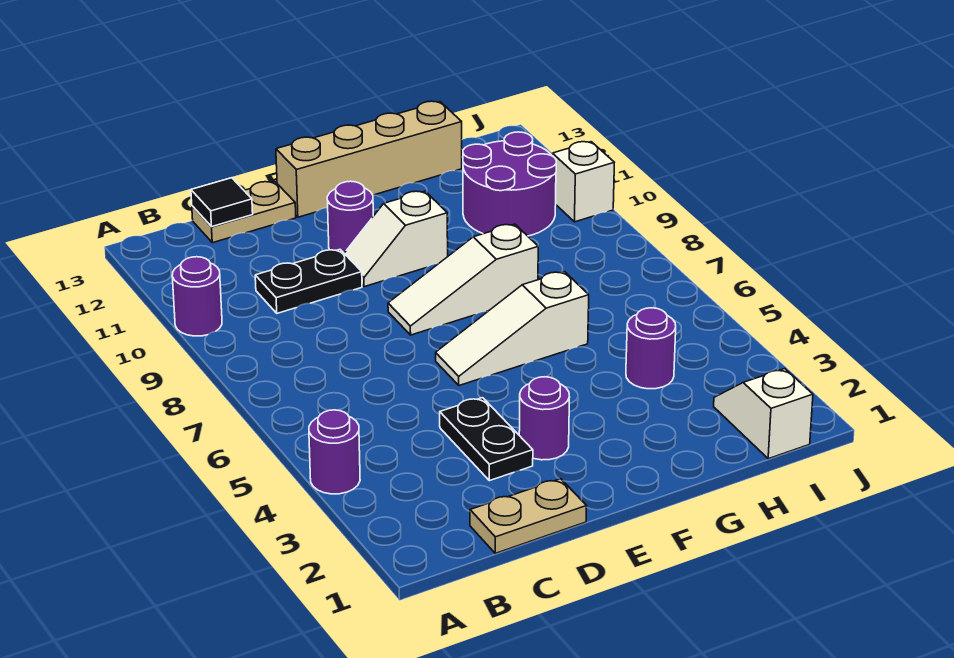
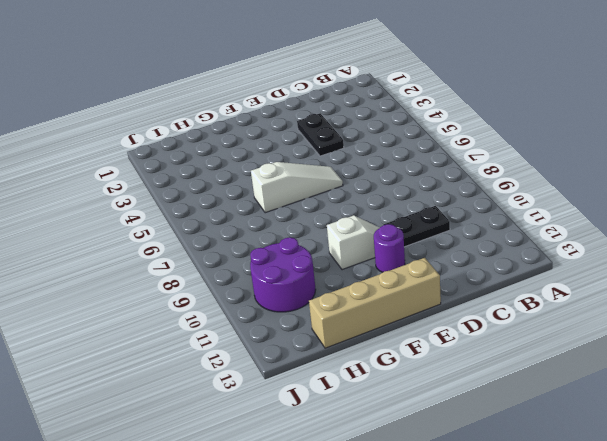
none -> purple round brick A4 level 1
none -> purple round brick A10 level 1
none -> tan plate C1:D1 level 1

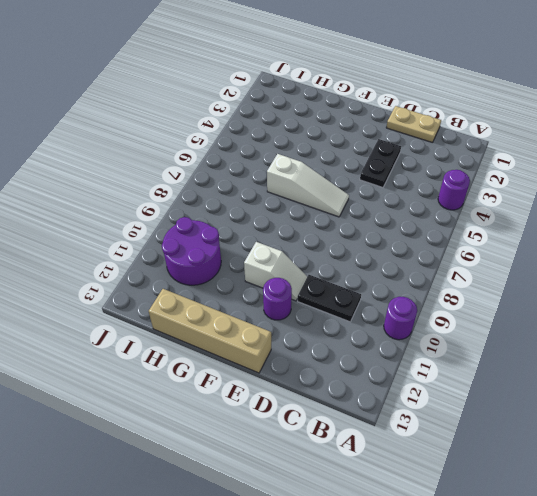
none -> tan plate C13:D13 level 1
none -> purple round brick E3 level 1
none -> white slope E8:G8 level 1 top G

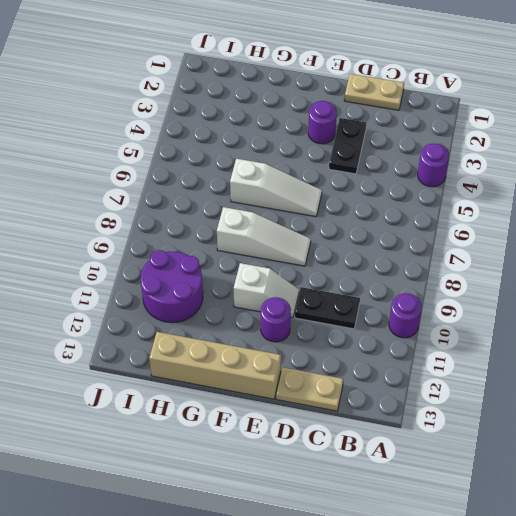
none -> purple round brick H4 level 1
none -> white slope I1:I2 level 1 top 1
none -> white brick J10 level 1

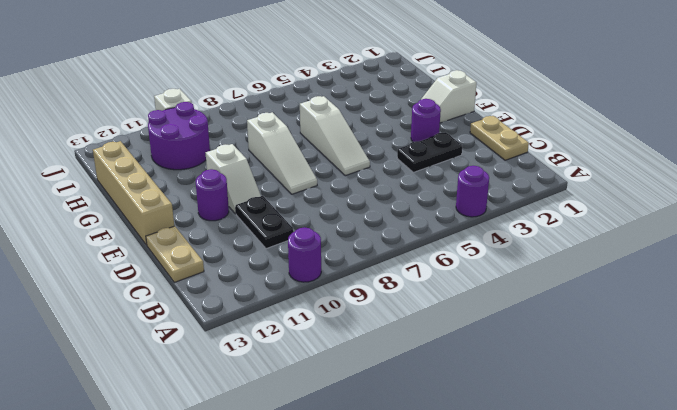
white slope F1:F2 level 1 top 1 -> white slope I1:I2 level 1 top 1
none -> purple round brick H4 level 1
none -> black tile C13 level 2

